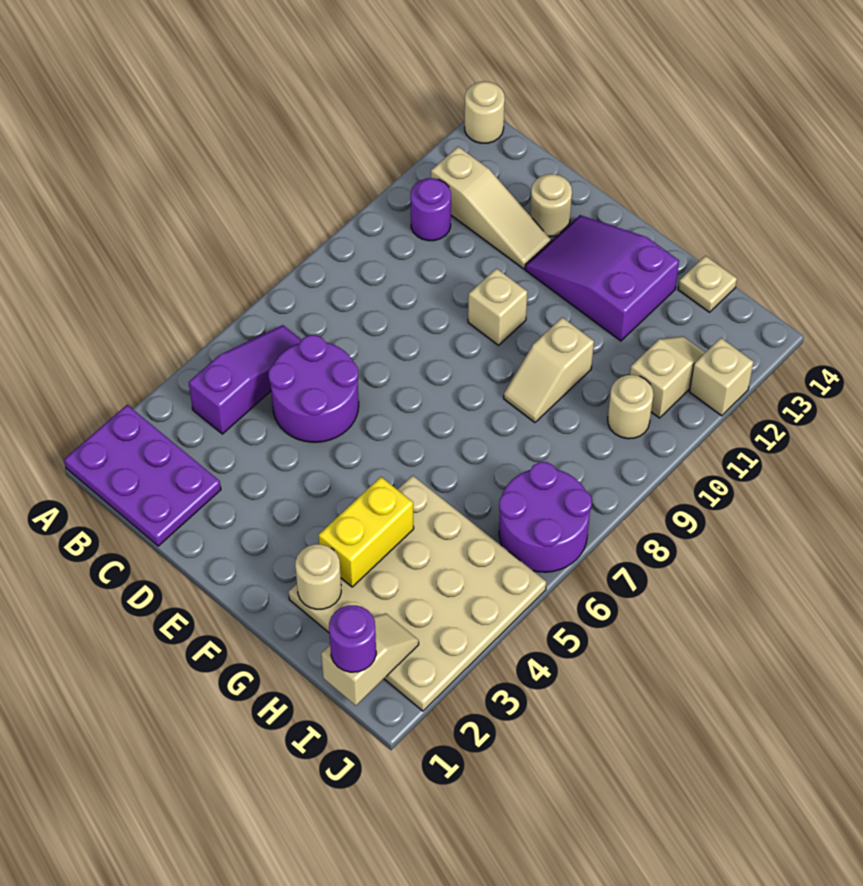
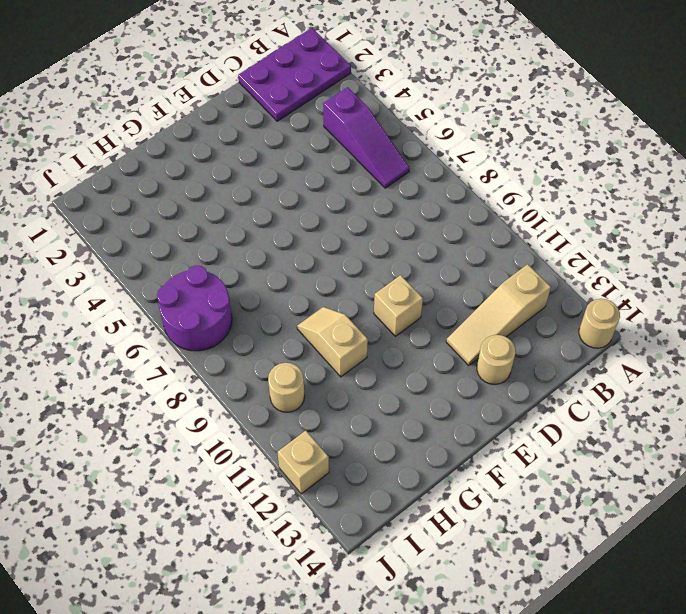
none -> purple round brick B11 level 1
none -> purple round brick C5:D6 level 1
none -> purple slope E12:G13 level 1 top G

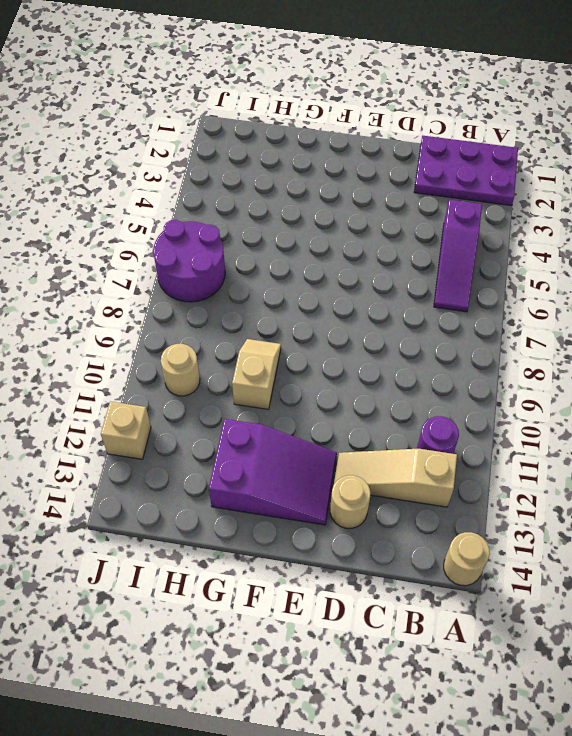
none -> purple round brick C5:D6 level 1
none -> tan brick E10 level 1
none -> tan plate G2:J5 level 1

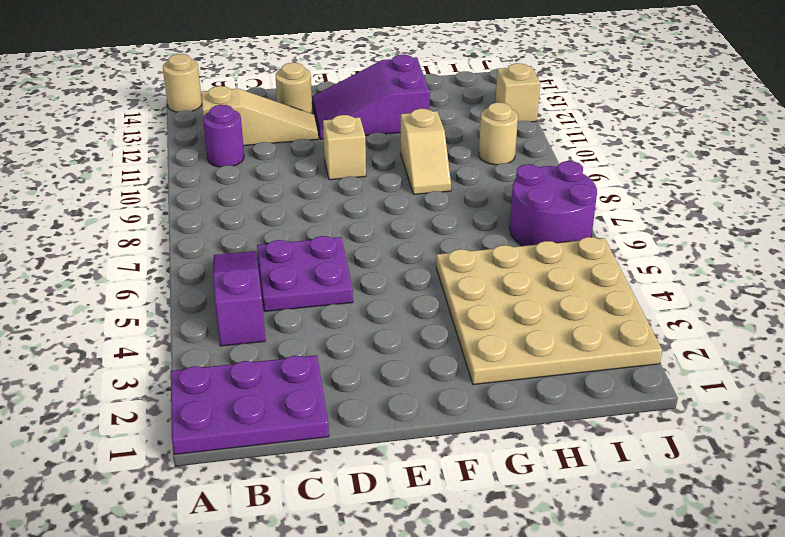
purple plate C5:D6 level 1 -> purple round brick C5:D6 level 1
none -> tan plate H14 level 1
none -> tan slope I11:I12 level 1 top 11
none -> tan round brick G2 level 2

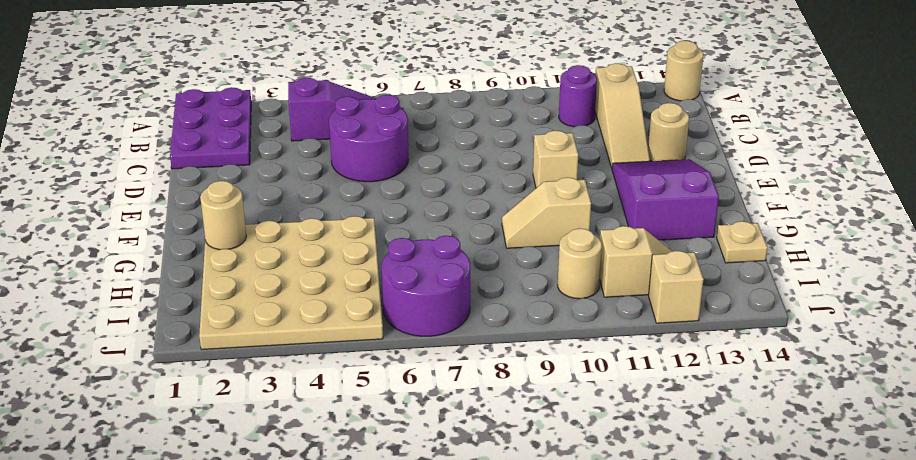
none -> yellow brick G3:G4 level 2
none -> tan slope I1:I2 level 2 top 1
none -> purple round brick I1 level 3

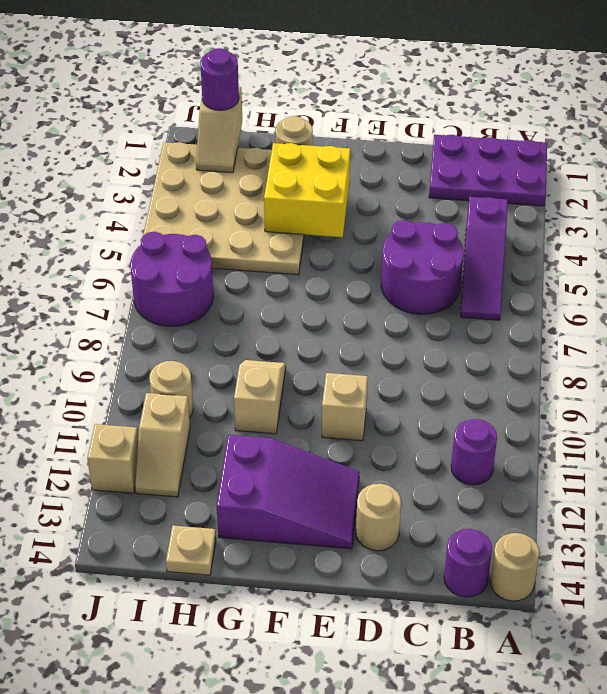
purple round brick B14 level 1 -> none
yellow brick F3:G4 level 2 -> yellow brick G3:G4 level 2
none -> tan slope B12:D12 level 1 top B

